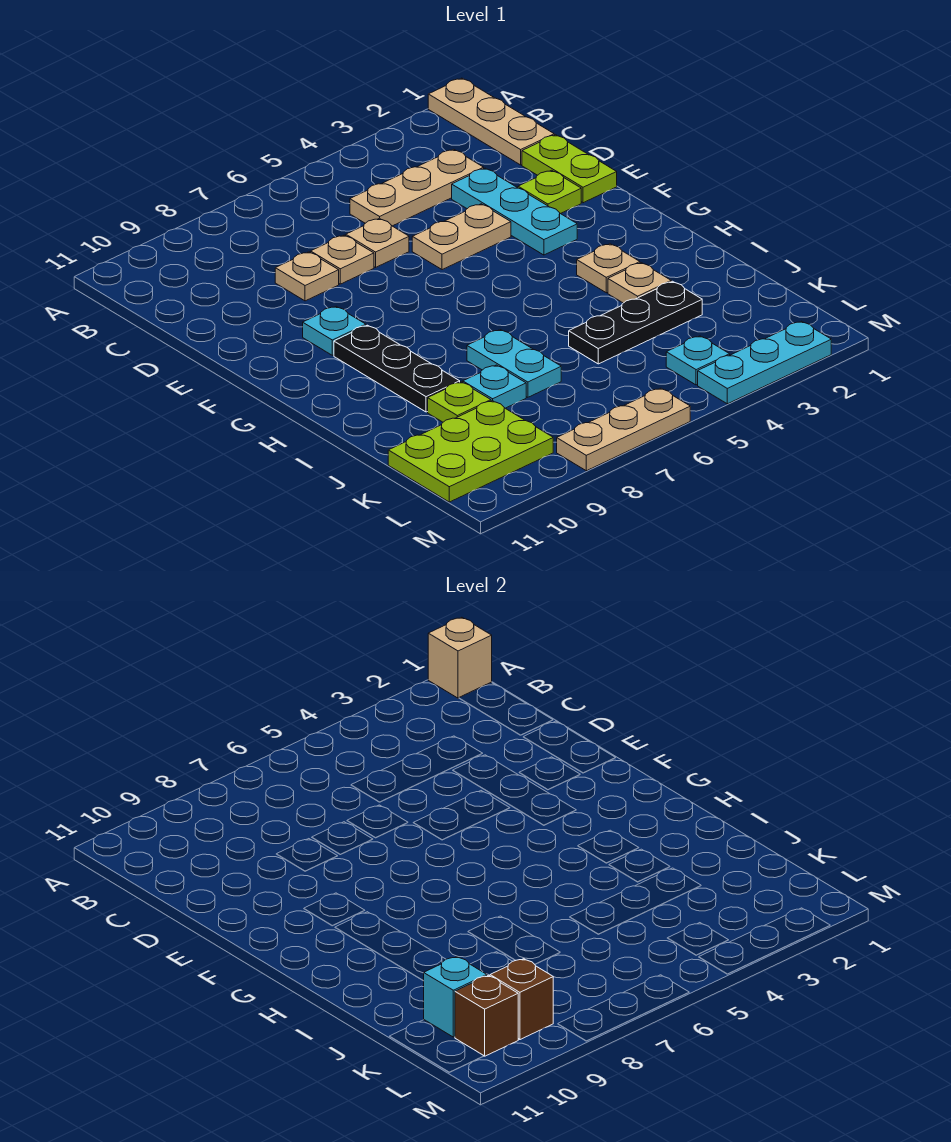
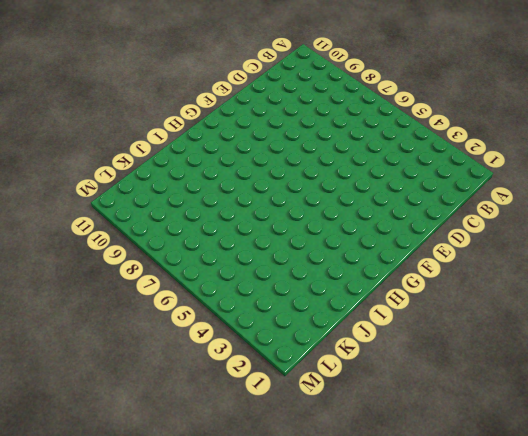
none -> tan plate A1:C1 level 1
none -> tan plate C3:C5 level 1
none -> lime plate D1:E1 level 1

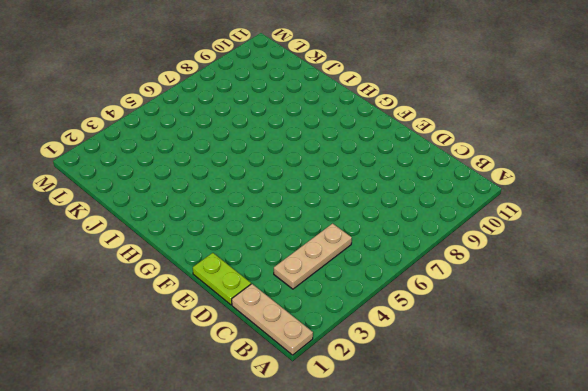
none -> cyan plate D3:F3 level 1
none -> tan plate D6 level 1
none -> tan plate D7 level 1

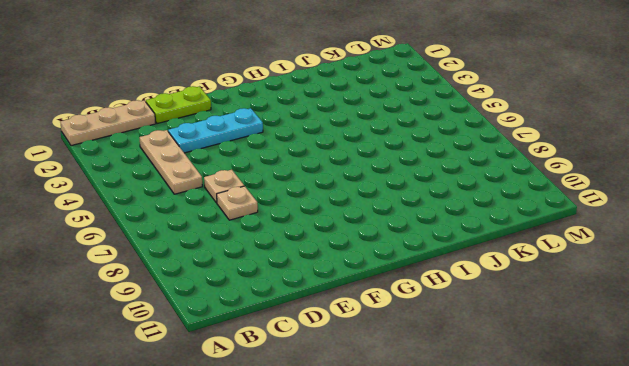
none -> tan plate D8 level 1
none -> lime plate E2 level 1
none -> tan plate E4:E5 level 1

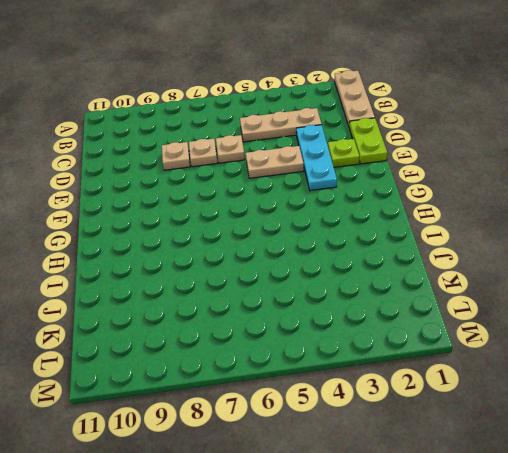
none -> cyan plate F9 level 1
none -> black plate G9:I9 level 1
none -> tan plate H3 level 1

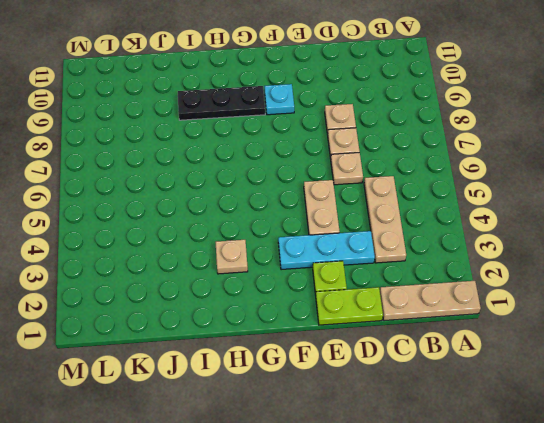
none -> tan plate I3 level 1
none -> cyan plate I7:J7 level 1
none -> black plate J3:J5 level 1

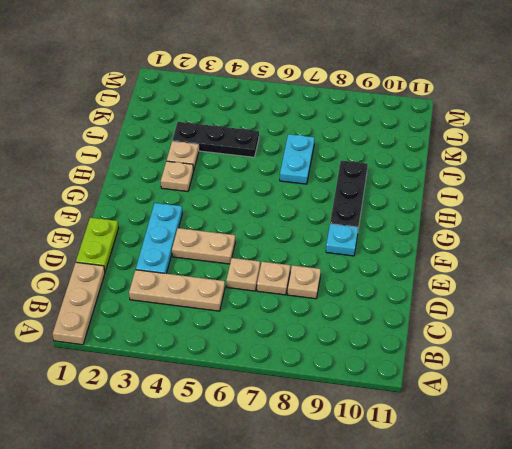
none -> lime plate E2 level 1
none -> cyan plate J8 level 1
none -> lime plate J9 level 1

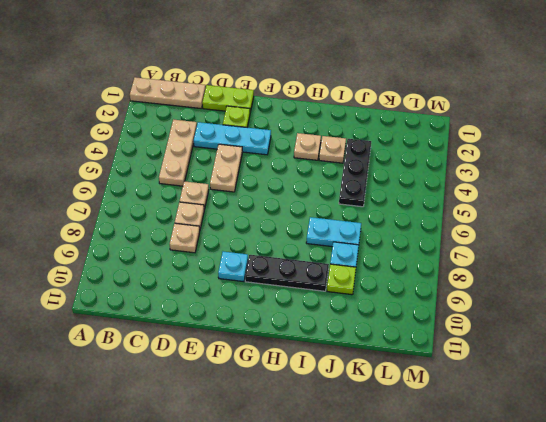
none -> lime plate K9:L11 level 1
none -> cyan plate L4 level 1
none -> cyan plate M2:M4 level 1

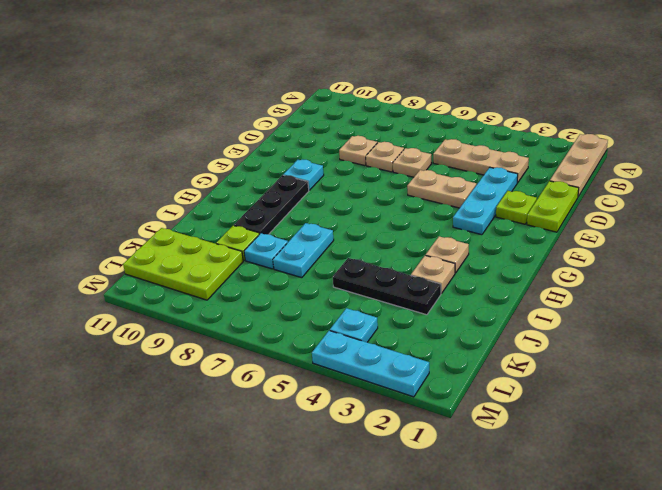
none -> tan plate M6:M8 level 1
none -> tan brick A1 level 2
none -> cyan brick K10 level 2

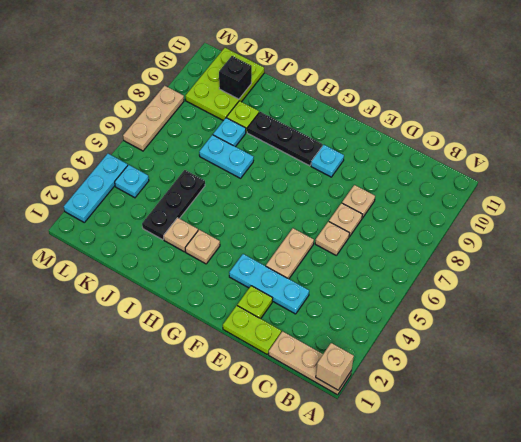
black brick K10 level 2 -> cyan brick K10 level 2
none -> tan plate C3:C5 level 1
none -> brown brick L9 level 2
none -> brown brick L10 level 2

